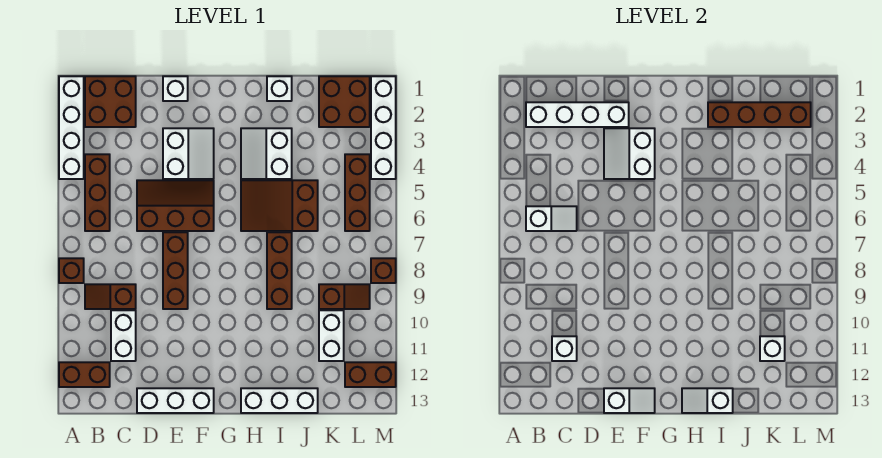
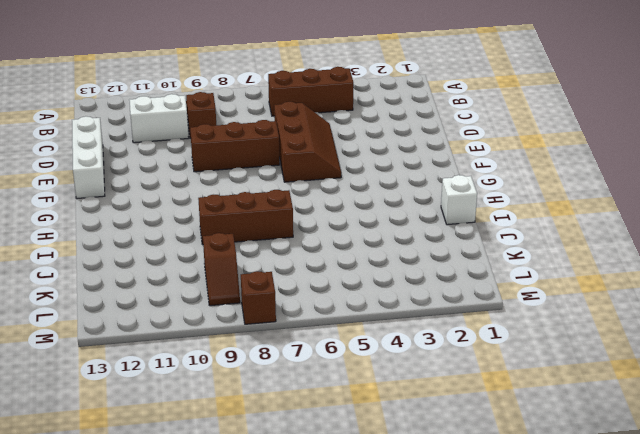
none -> white brick A1:A4 level 1
none -> brown brick A8 level 1
none -> brown brick A12:B12 level 1
none -> brown brick B1:C2 level 1

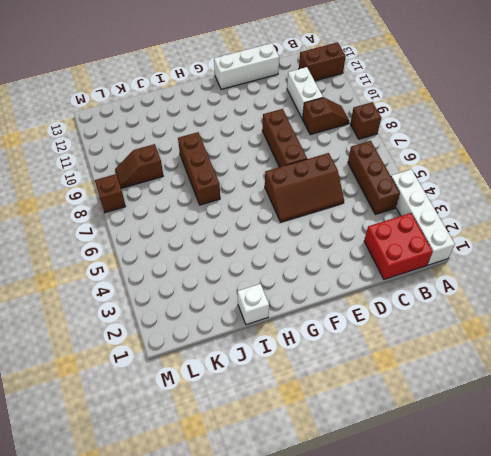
red brick B1:C2 level 1 -> brown brick B1:C2 level 1
none -> white brick E1 level 1
none -> white slope E3:F4 level 1 top E
none -> white slope H3:I4 level 1 top I
none -> brown slope H5:J6 level 1 top J

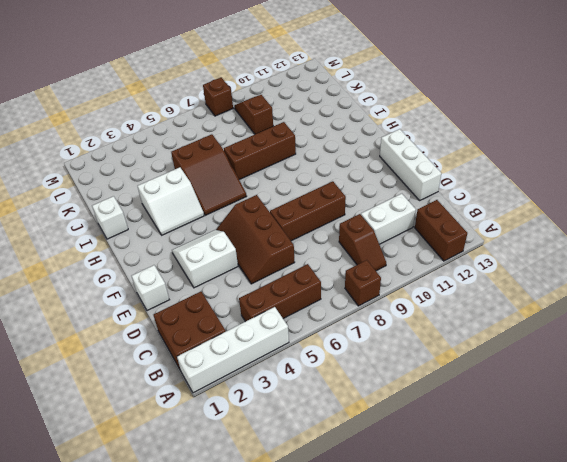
none -> white brick H13:J13 level 1
none -> brown brick K1:L2 level 1
none -> white brick K10:K11 level 1
none -> brown brick L4:L6 level 1

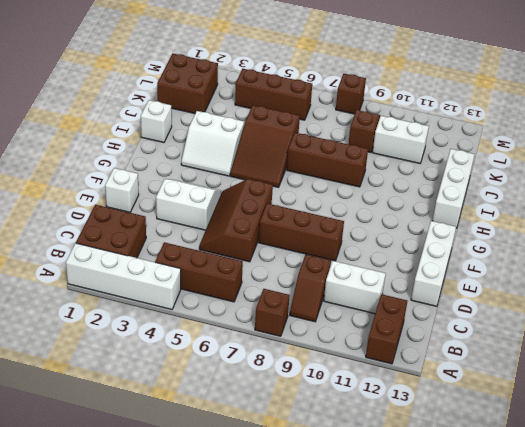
none -> brown brick L12:M12 level 1
none -> white brick M1:M4 level 1
none -> white brick B2:E2 level 2
none -> white slope B6:C6 level 2 top B

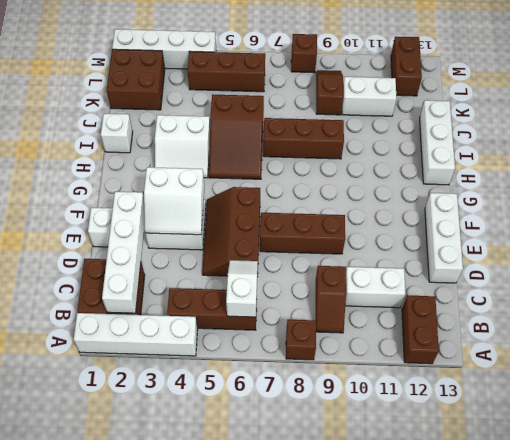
none -> white brick C11 level 2
none -> white slope E13:F13 level 2 top E
none -> white slope H13:I13 level 2 top I
none -> brown brick I2:L2 level 2

